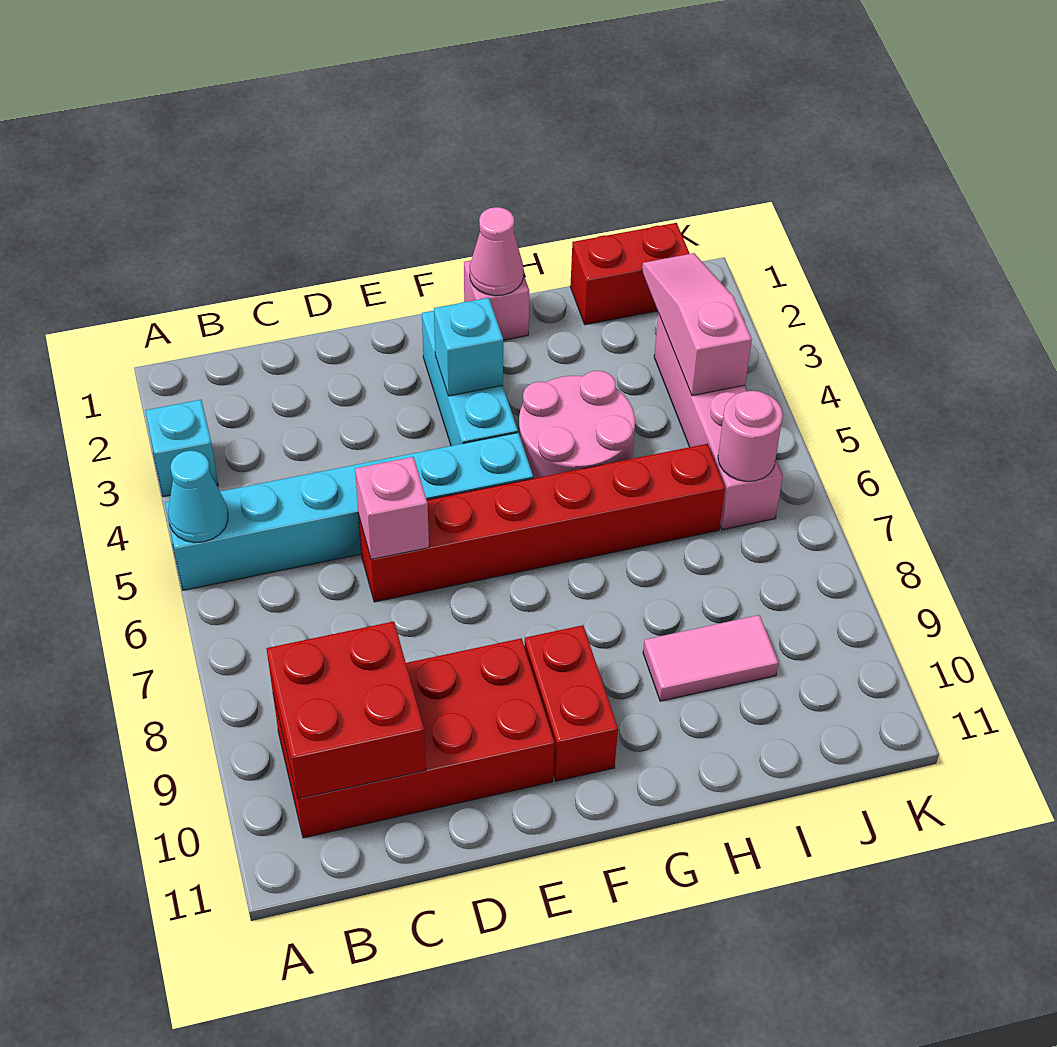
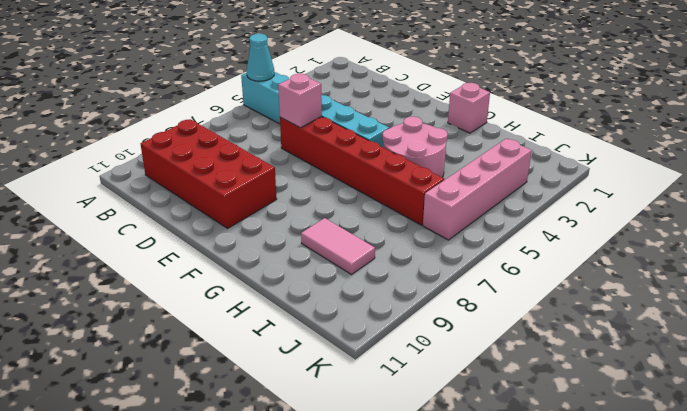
none -> cyan brick A3 level 1
none -> cyan brick F2:F4 level 1
none -> red brick F9:F10 level 1

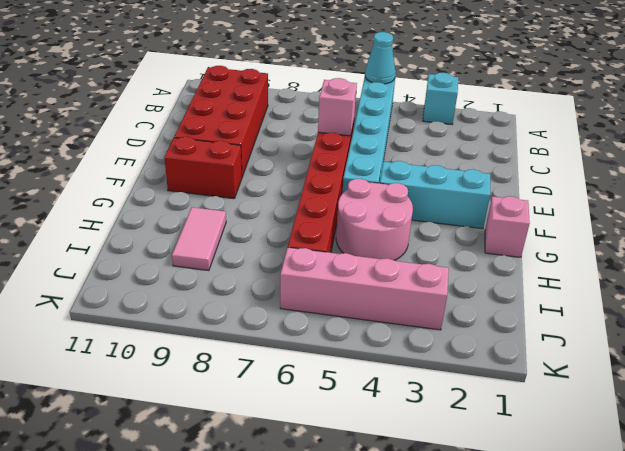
none -> red brick I1:J1 level 1
none -> red brick B9:C10 level 2
none -> cyan brick F3 level 2

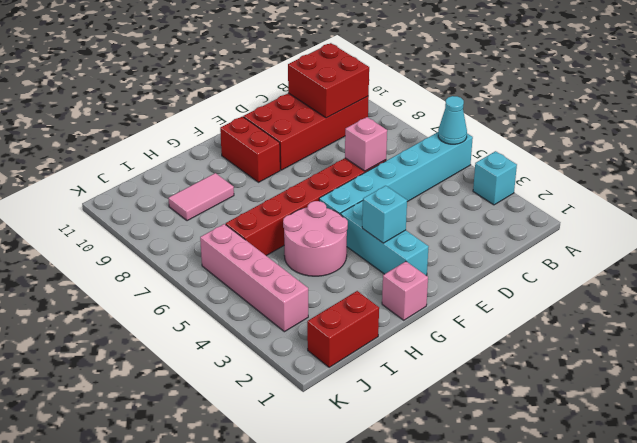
none -> pink cone G1 level 2
none -> pink slope J2:J4 level 2 top 4
none -> pink round brick J6 level 2

